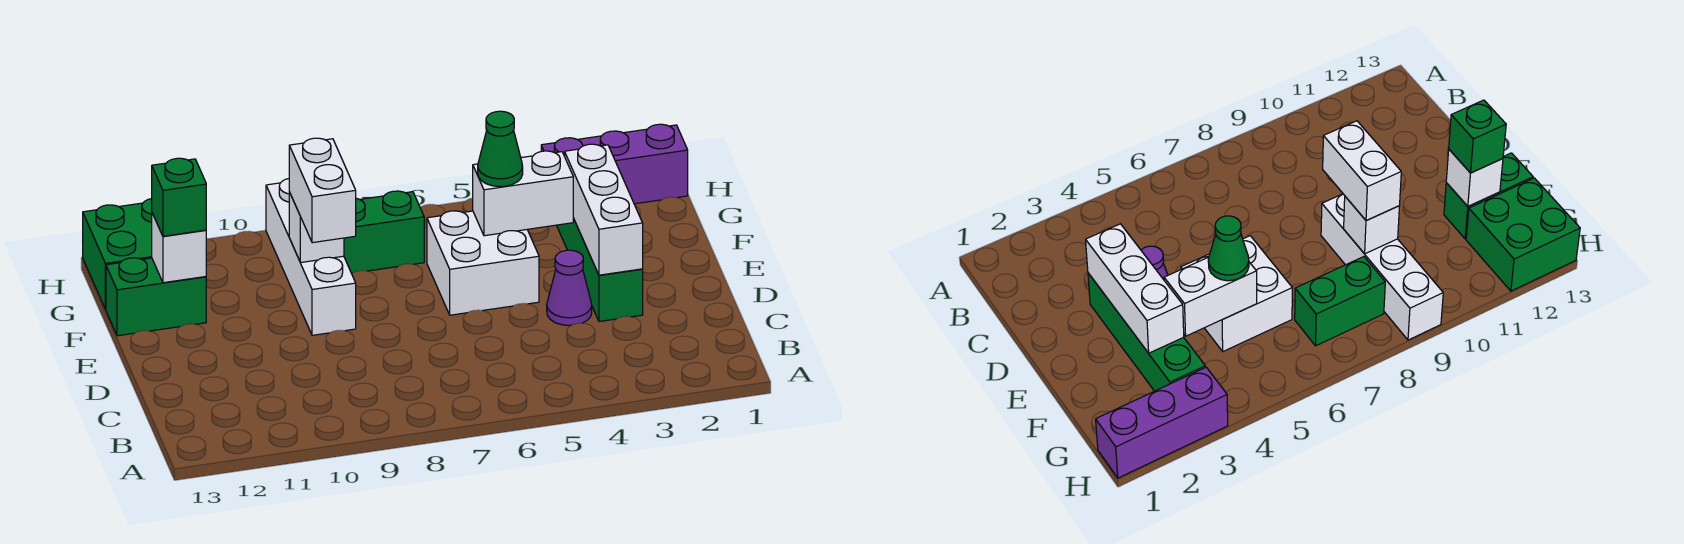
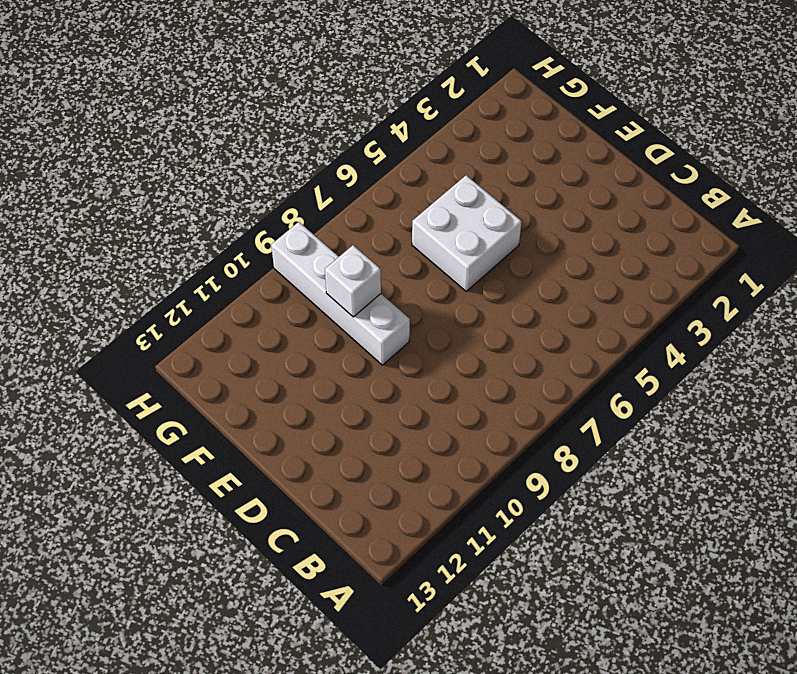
none -> green brick D3:G3 level 1
none -> purple cone D4 level 1
none -> green brick F12:F13 level 1

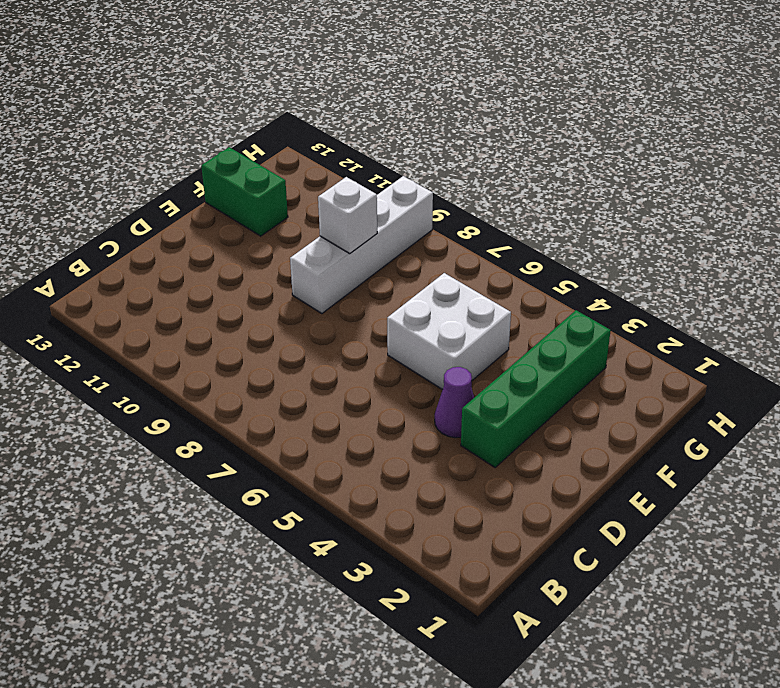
none -> green brick G7:G8 level 1
none -> green brick G12:H13 level 1
none -> purple brick H1:H3 level 1

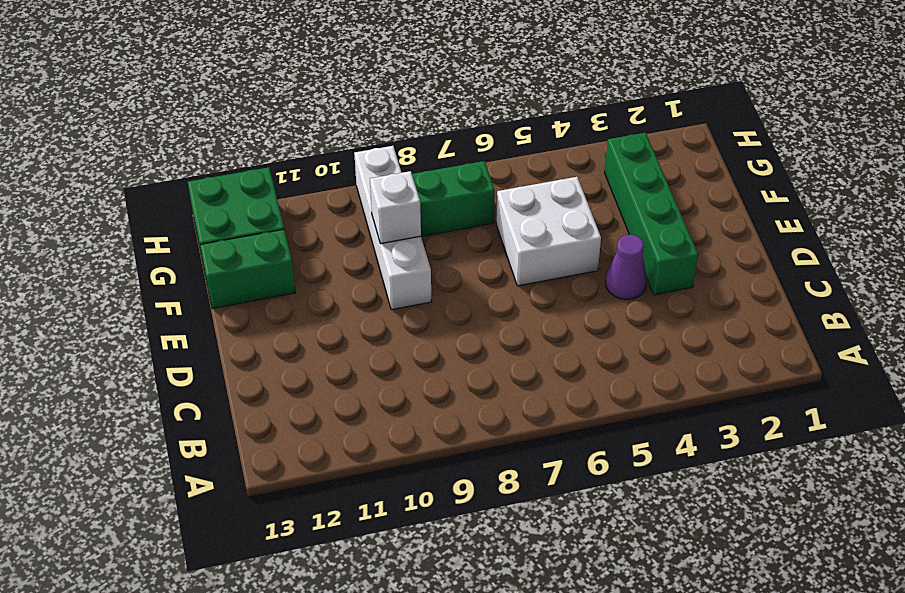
none -> purple brick H1:H3 level 1
none -> white brick D3:F3 level 2
none -> white brick F4:F5 level 2

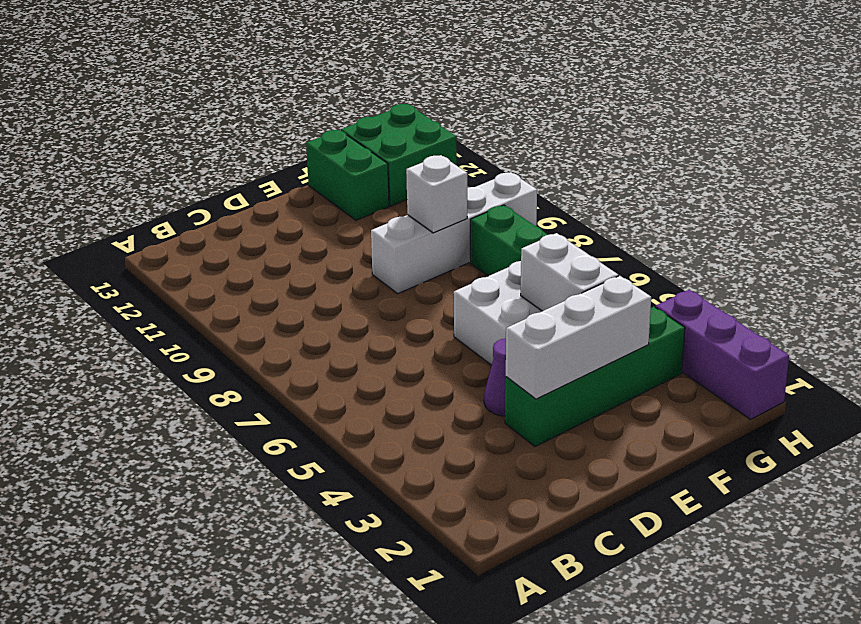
none -> white brick F12 level 2
none -> white brick E9:F9 level 3
none -> green cone F5 level 3

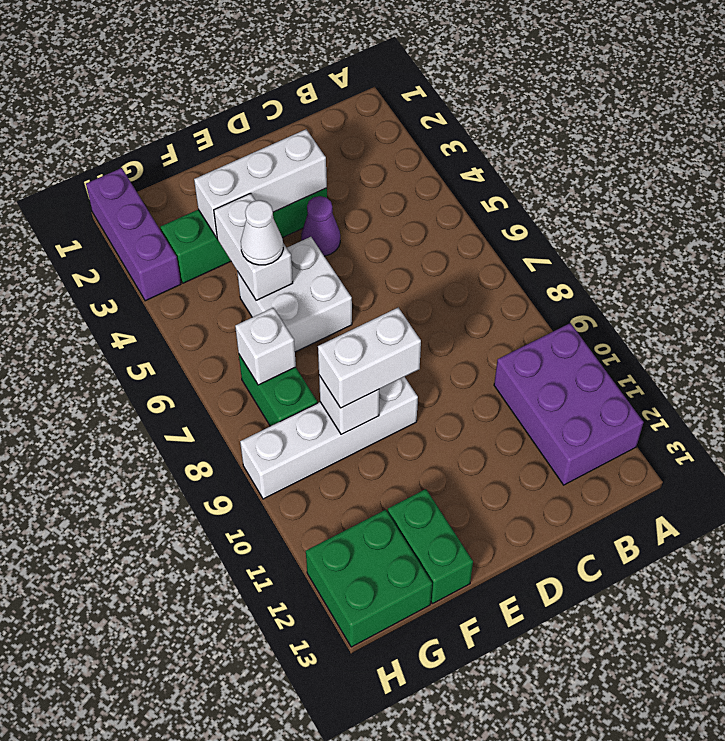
purple brick A10:B12 level 1 -> none
white cone F5 level 3 -> green cone F5 level 3
white brick G7 level 2 -> white brick F12 level 2
none -> green brick F12 level 3

